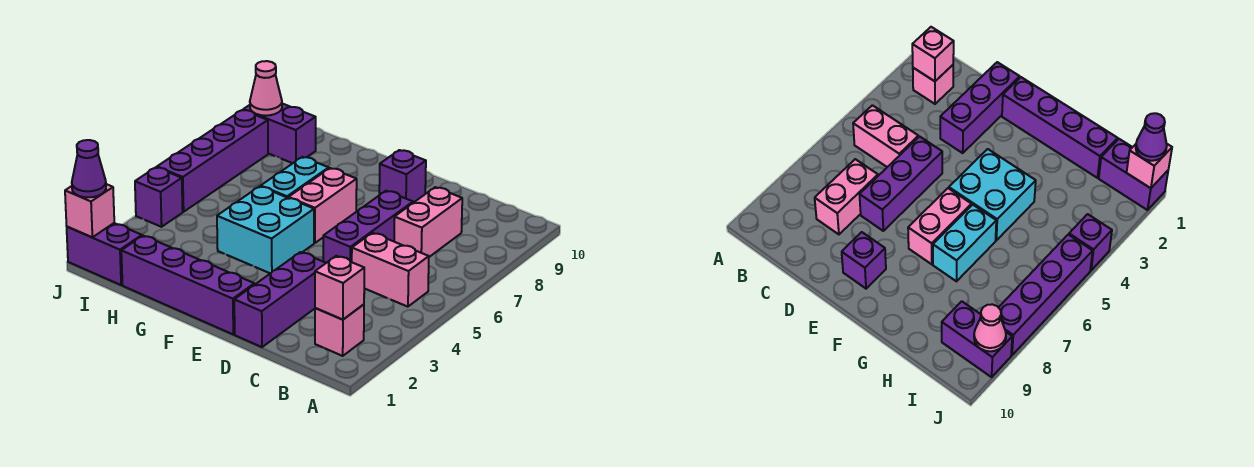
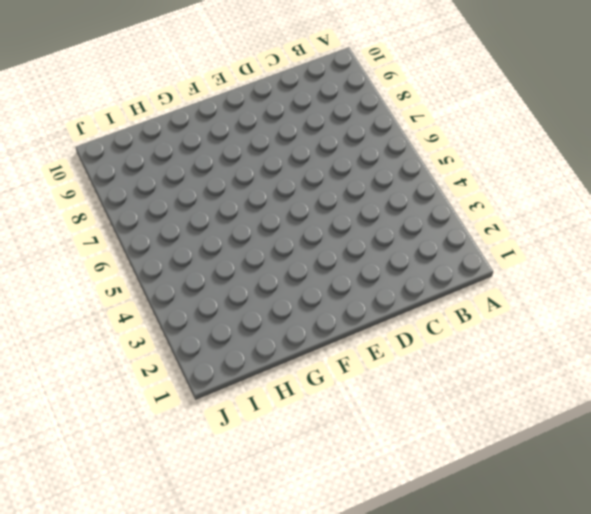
none -> pink brick B2 level 1
none -> pink brick B5:C5 level 1
none -> pink brick C7:C8 level 1

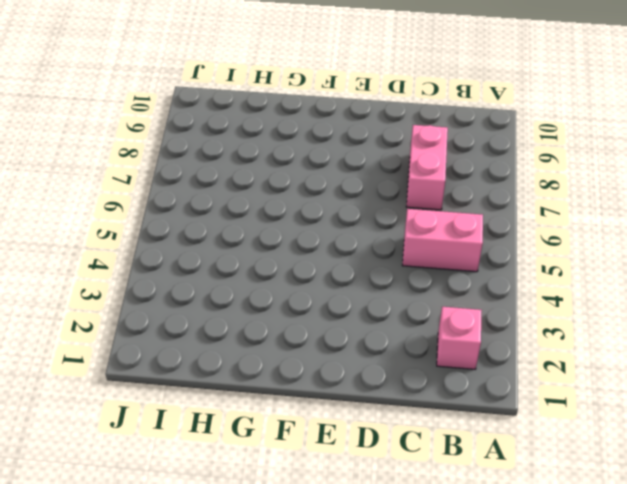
none -> purple brick D1:D3 level 1
none -> purple brick D5:D7 level 1
none -> purple brick E1:H1 level 1

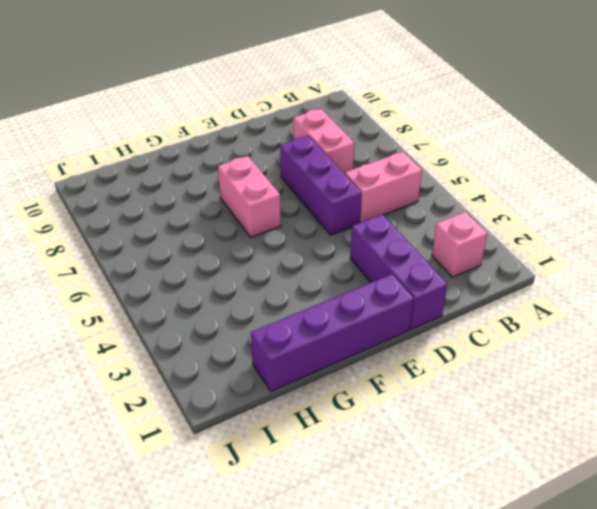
none -> purple brick E9 level 1
none -> cyan brick F4:G5 level 1
none -> cyan brick G6:G7 level 1

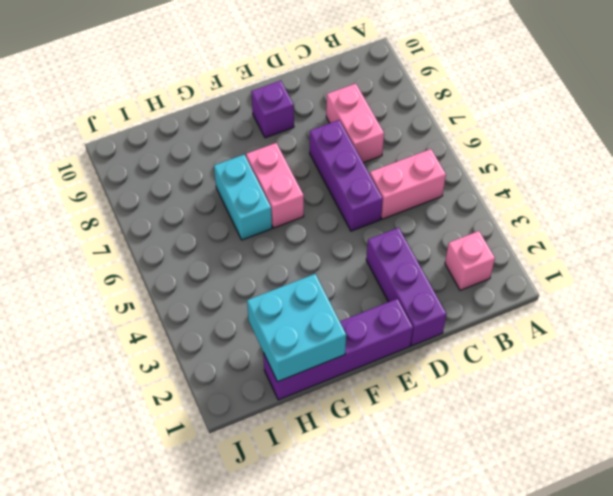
cyan brick G1:H2 level 2 -> cyan brick F4:G5 level 1
none -> purple brick I1:J1 level 1
none -> purple brick I9:J9 level 1
none -> purple brick J4 level 1

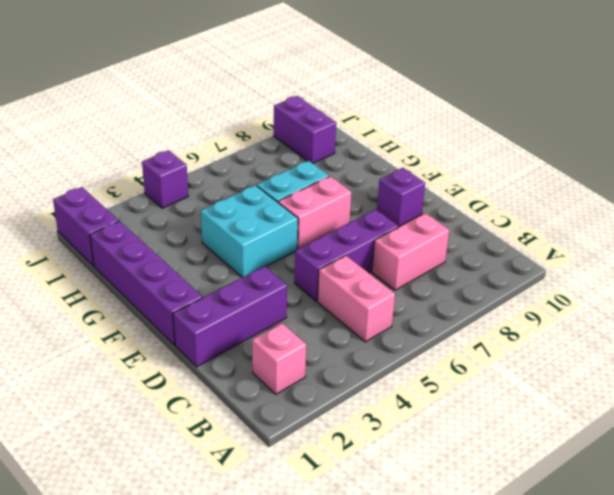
none -> purple brick J5:J8 level 1
none -> pink brick B2 level 2
none -> pink brick J1 level 2

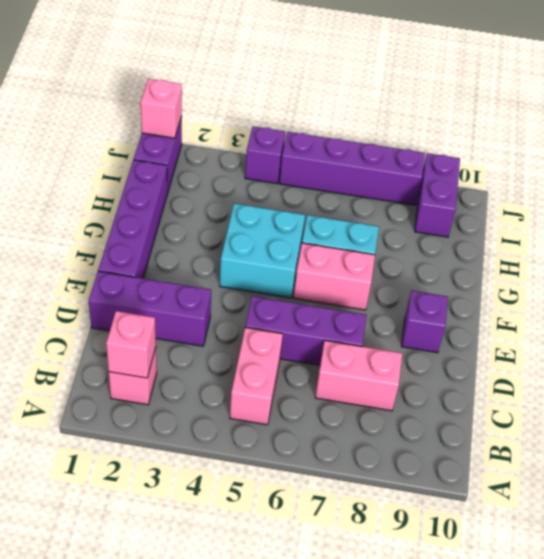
none -> pink cone J9 level 2
none -> purple cone J1 level 3

